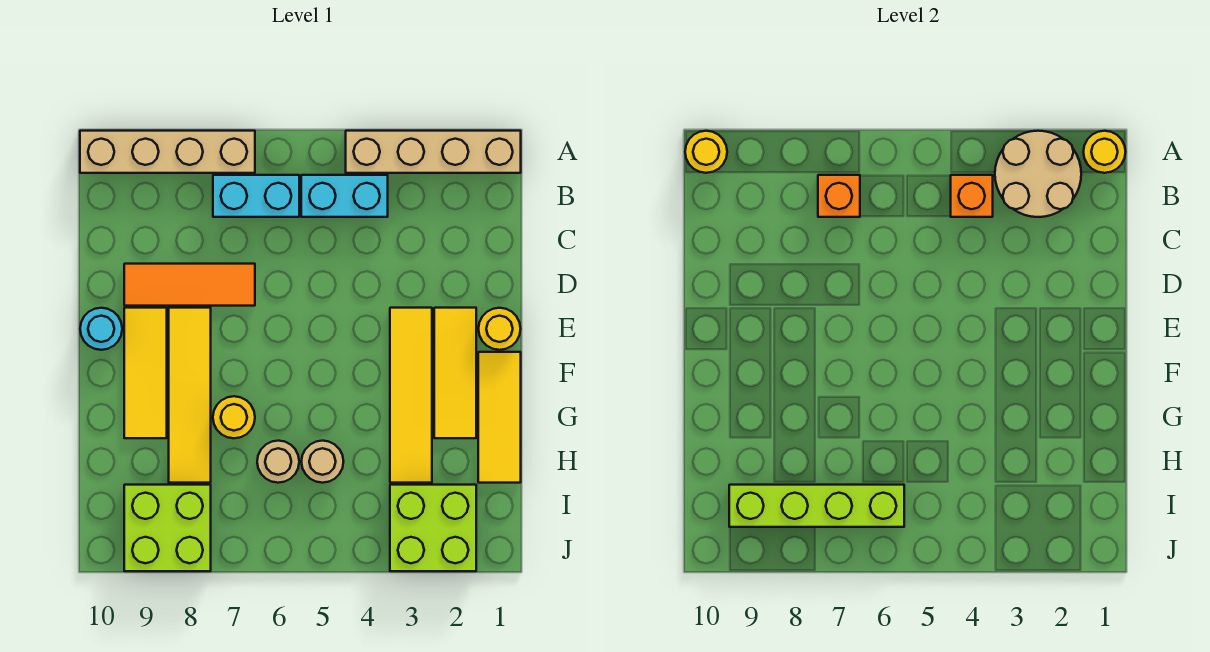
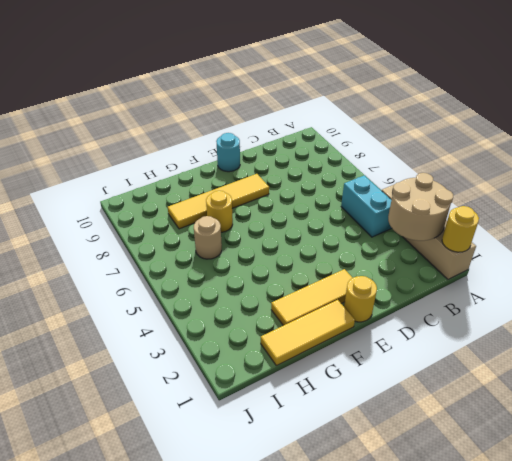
none -> tan brick A7:A10 level 1
none -> cyan brick B6:B7 level 1
none -> orange tile D7:D9 level 1

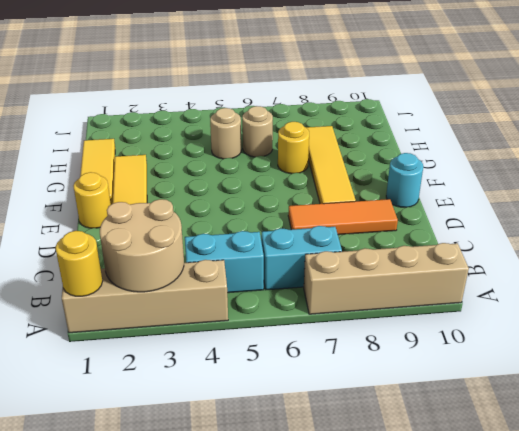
none -> yellow tile E3:H3 level 1
none -> yellow tile E9:G9 level 1
none -> lime brick I2:J3 level 1

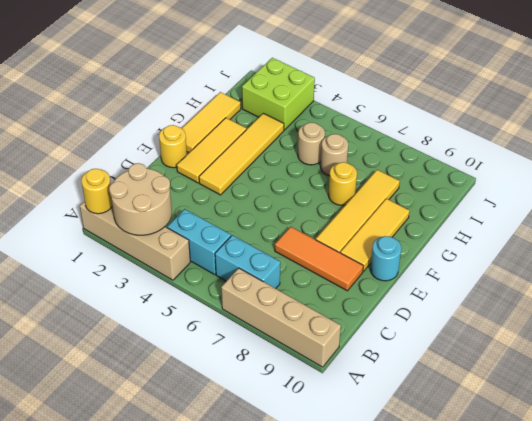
none -> lime brick I8:J9 level 1
none -> yellow round brick A10 level 2
none -> orange brick B4 level 2

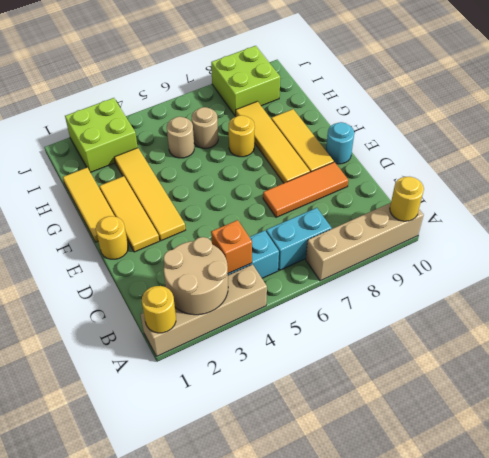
none -> orange brick B7 level 2
none -> lime brick I6:I9 level 2

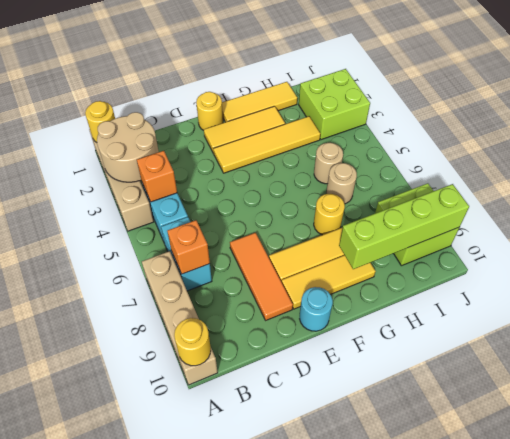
lime brick G9:J9 level 2 -> lime brick I6:I9 level 2

